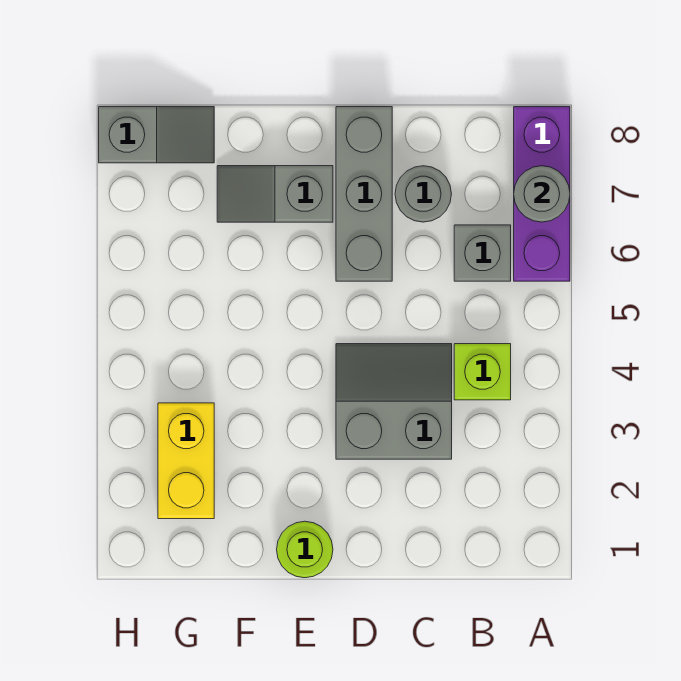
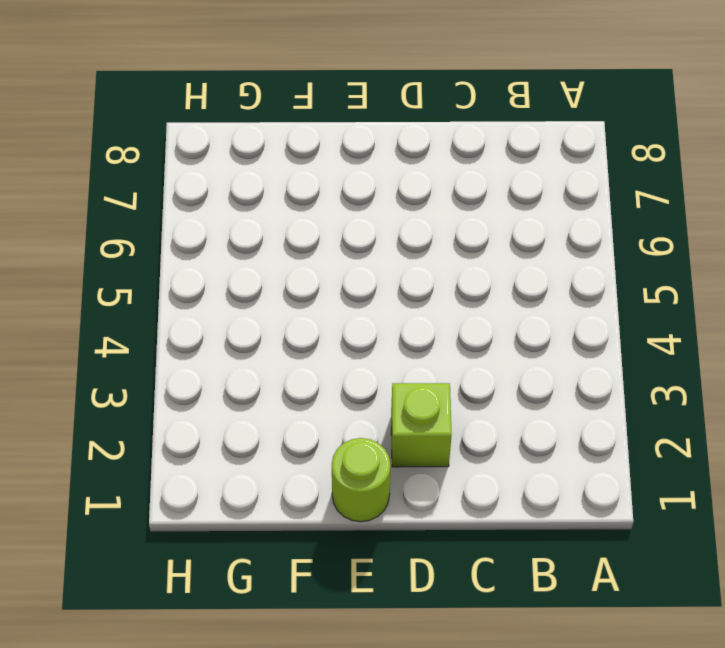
lime brick D2 level 1 -> lime brick B4 level 1
none -> purple brick A6:A8 level 1
none -> grey brick B6 level 1

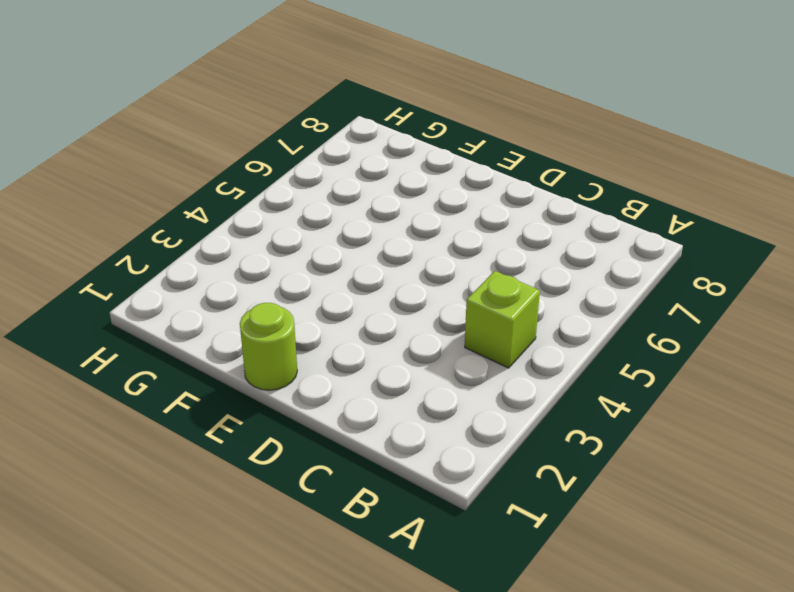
none -> purple brick A6:A8 level 1
none -> grey brick B6 level 1

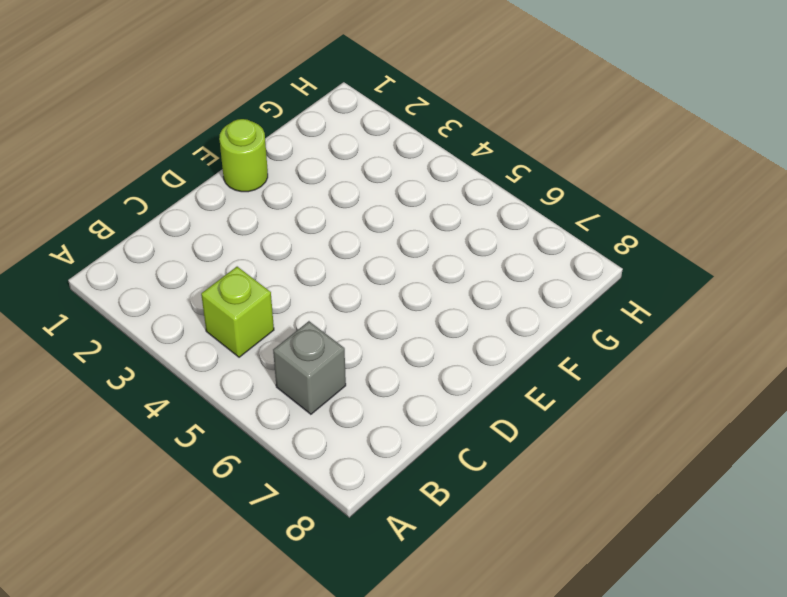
none -> purple brick A6:A8 level 1
none -> grey slope C3:D4 level 1 top 3

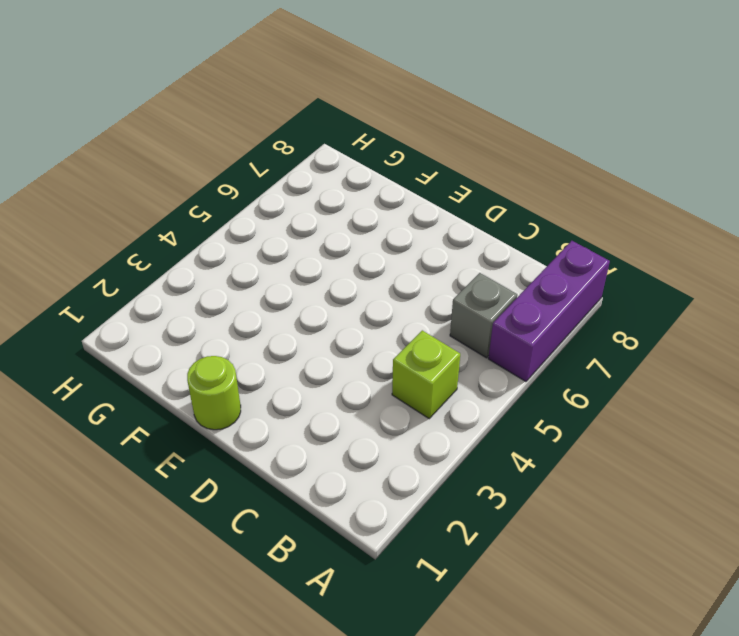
none -> grey slope C3:D4 level 1 top 3
none -> grey round brick C7 level 1

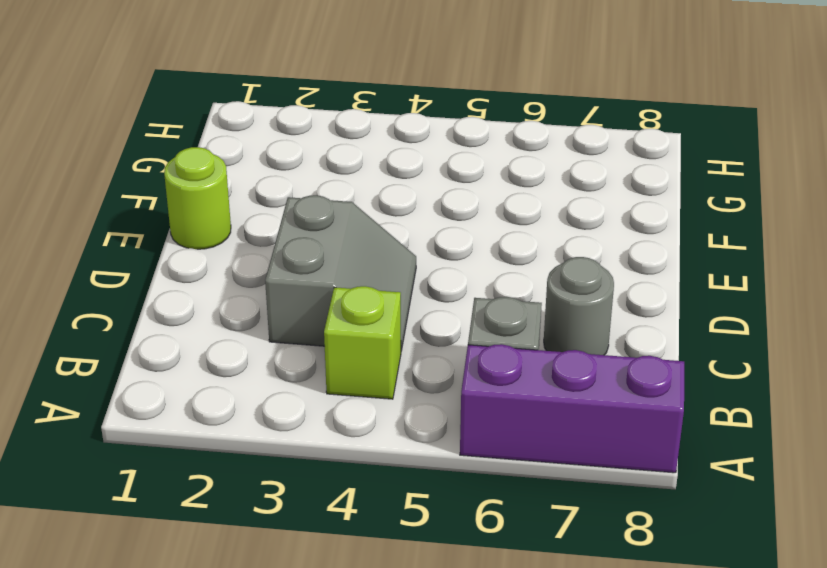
none -> grey brick D6:D8 level 1
none -> grey slope E7:F7 level 1 top E

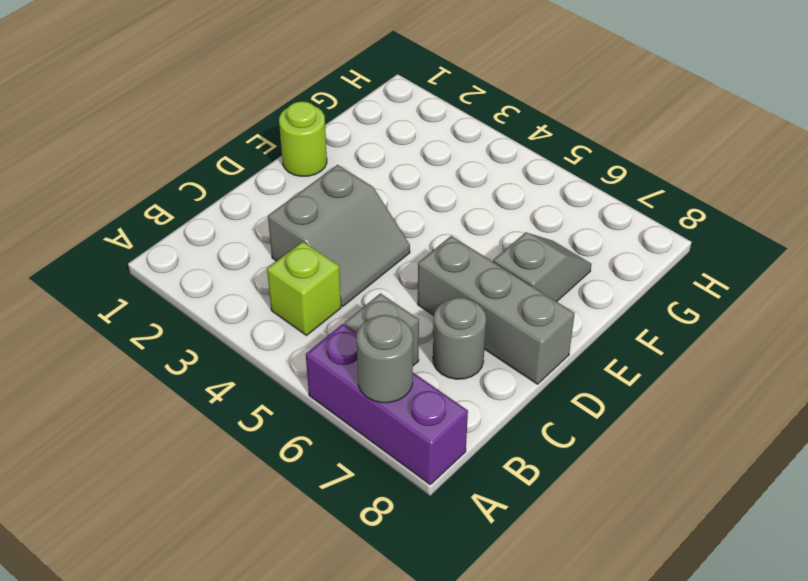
none -> yellow brick G2:G3 level 1
none -> grey slope G8:H8 level 1 top H

